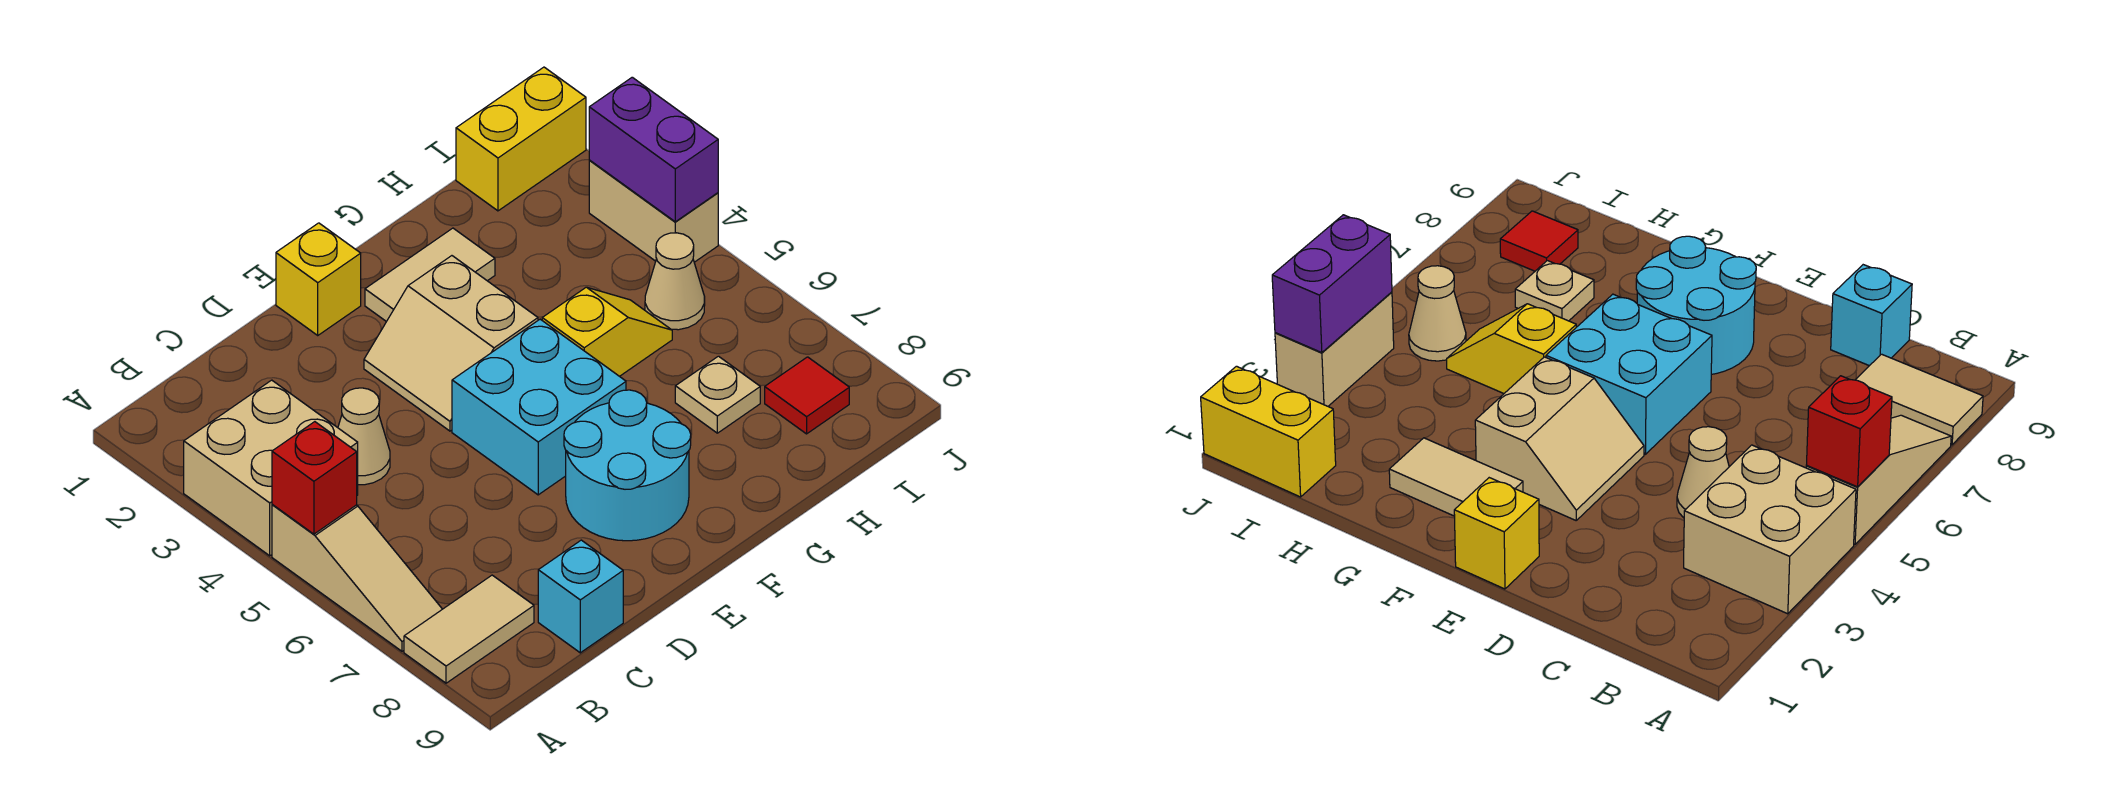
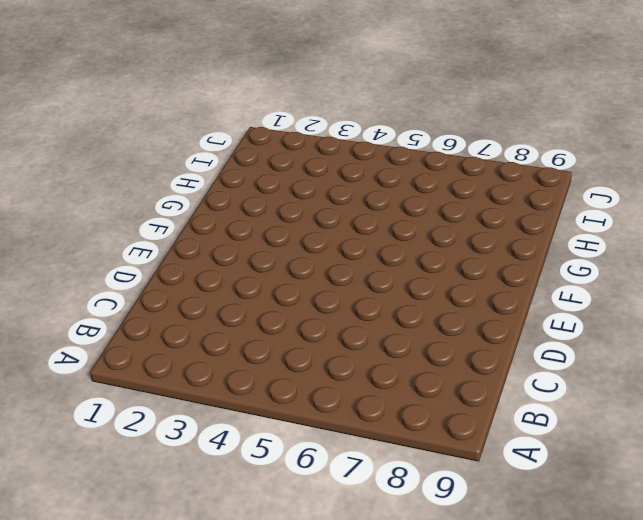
none -> tan brick A3:B4 level 1
none -> tan slope A5:A7 level 1 top 5
none -> tan tile A8:B8 level 1

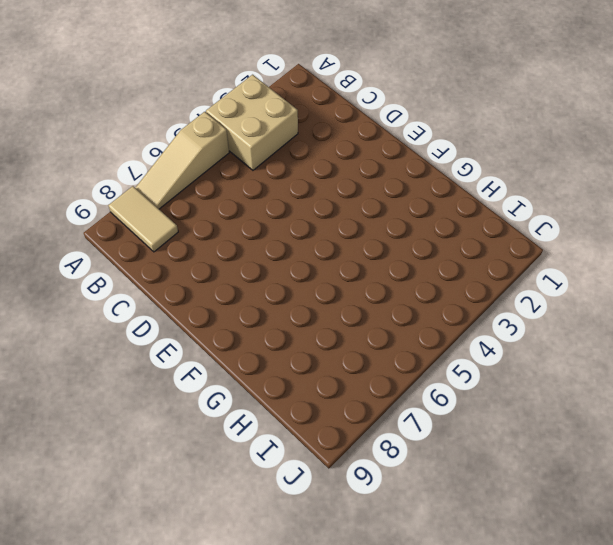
none -> tan cone C4 level 1
none -> cyan brick C9 level 1
none -> yellow brick E1 level 1

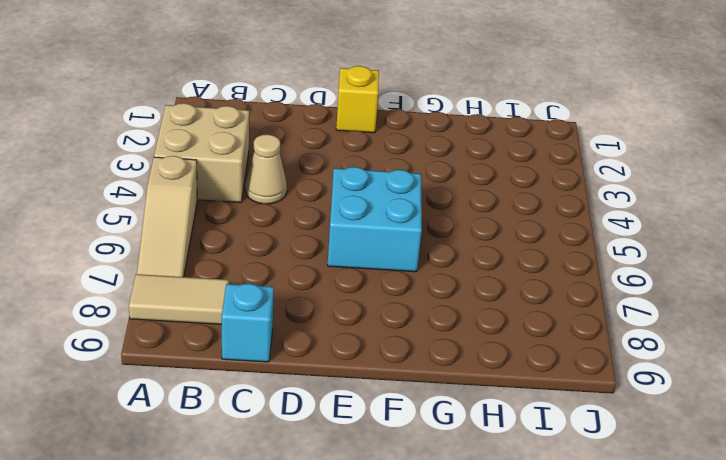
none -> tan slope E3:F4 level 1 top F
none -> cyan round brick E7:F8 level 1
none -> tan tile F2:G2 level 1

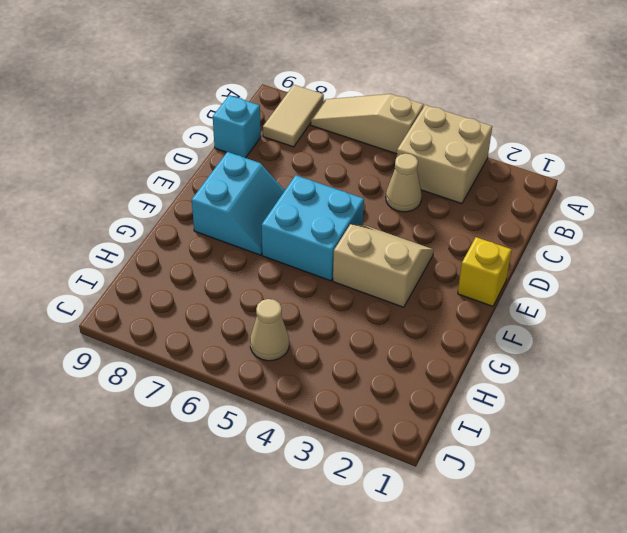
cyan slope E7:F8 level 1 top 8 -> cyan round brick E7:F8 level 1
none -> tan tile F2:G2 level 1
none -> yellow slope G5:H5 level 1 top G
none -> tan plate H7 level 1

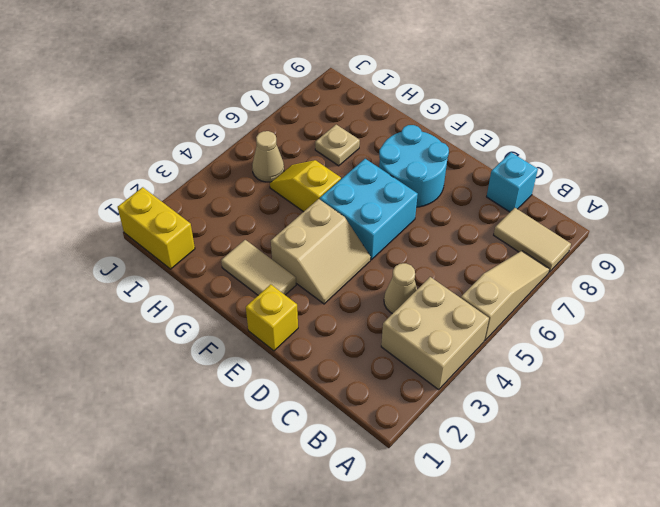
none -> red tile I8 level 1
none -> tan brick J3:J4 level 1
none -> red brick A5 level 2

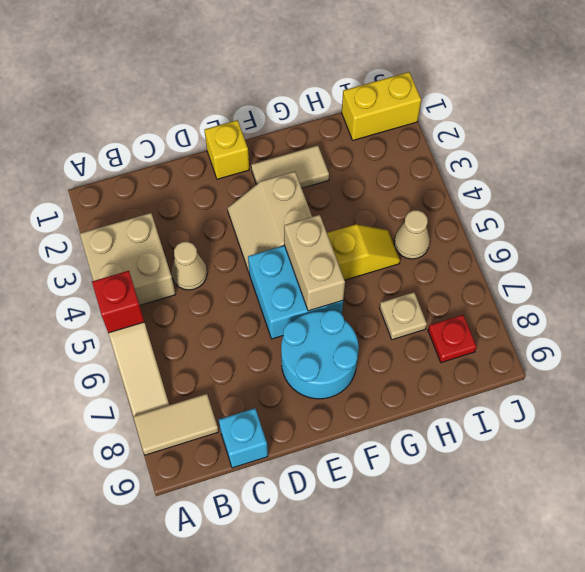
tan brick F5:F6 level 2 -> tan brick J3:J4 level 1
red plate I8 level 1 -> red tile I8 level 1
none -> purple brick J3:J4 level 2

